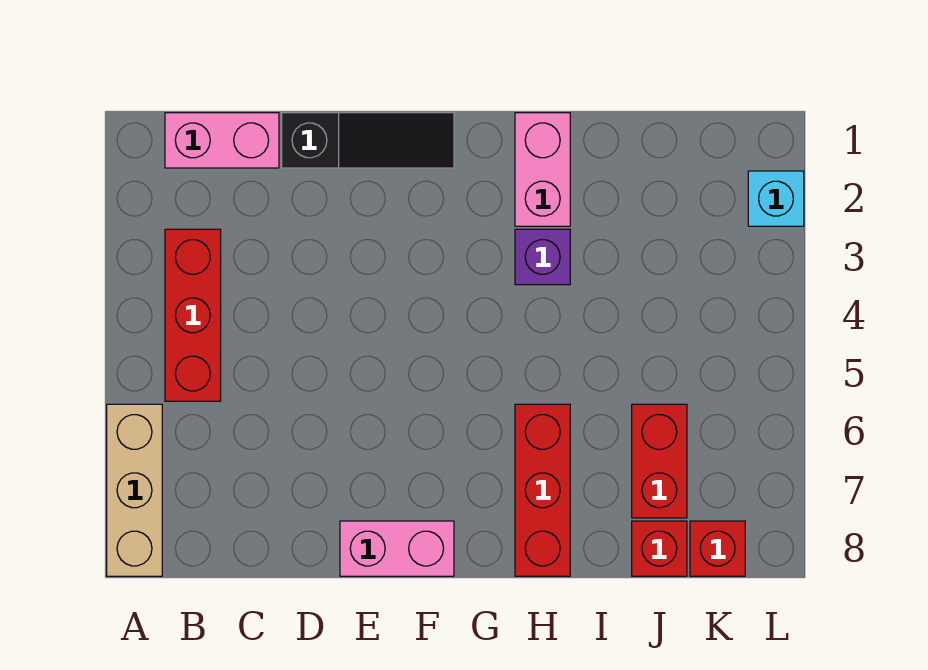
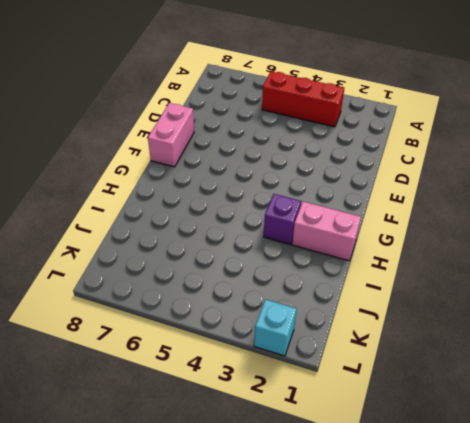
none -> tan brick A6:A8 level 1
none -> pink brick B1:C1 level 1
none -> black slope D1:F1 level 1 top D

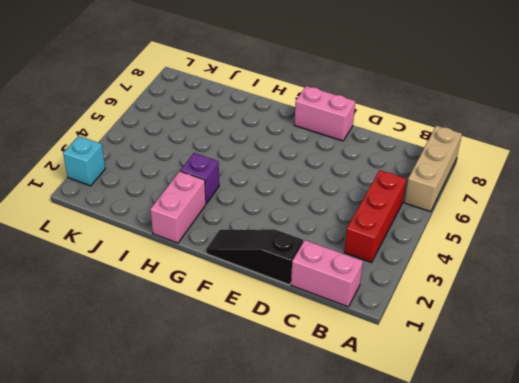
none -> red brick H6:H8 level 1
none -> red brick J6:J7 level 1
none -> red brick J8 level 1

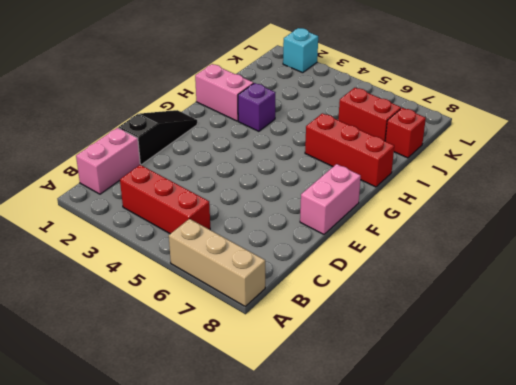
none -> red brick K8 level 1

